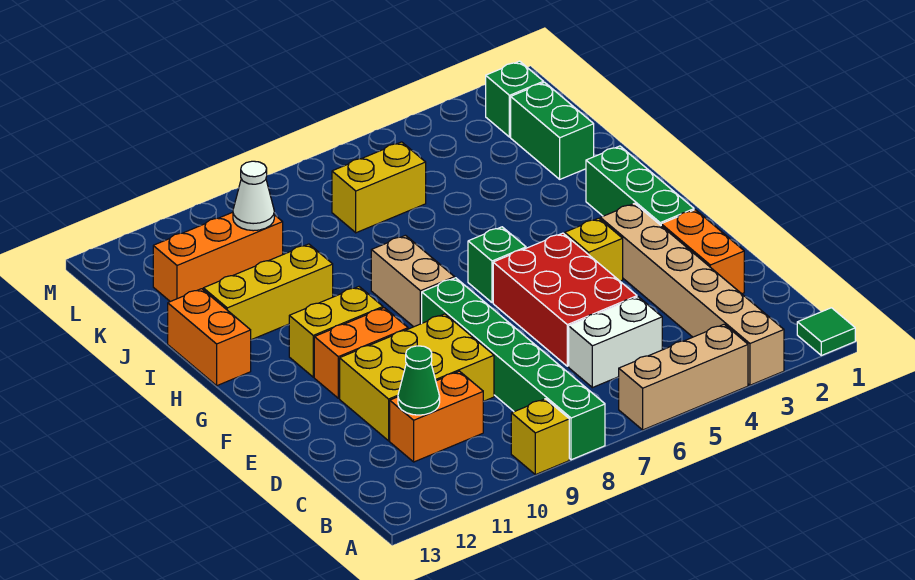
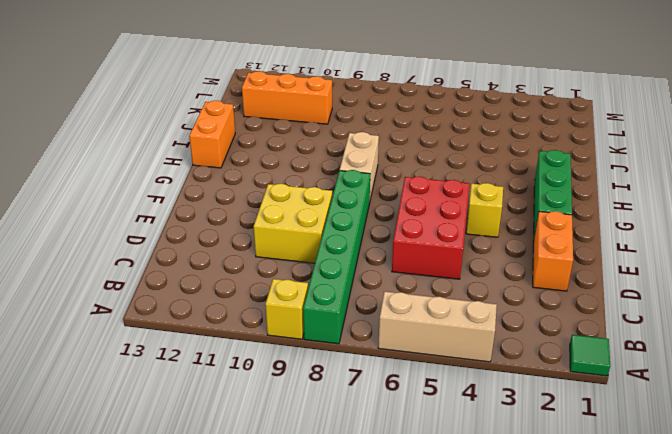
yellow brick D9:E10 level 1 -> yellow brick D9:E11 level 1
none -> tan brick A3:F3 level 1
none -> white brick C5:C6 level 1
none -> orange brick C10:C11 level 1

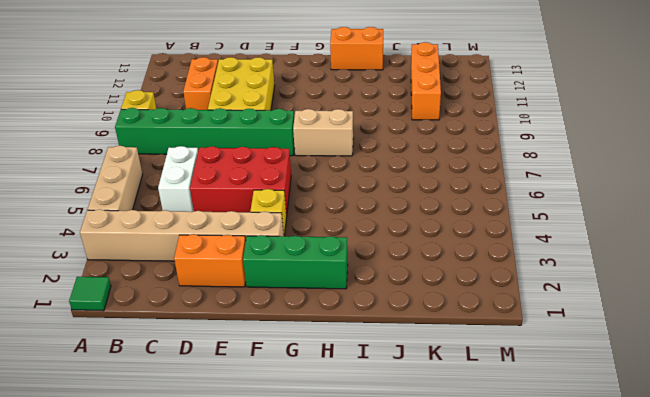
none -> orange brick F10:F11 level 1
none -> green brick G6 level 1
none -> yellow brick G10:G11 level 1

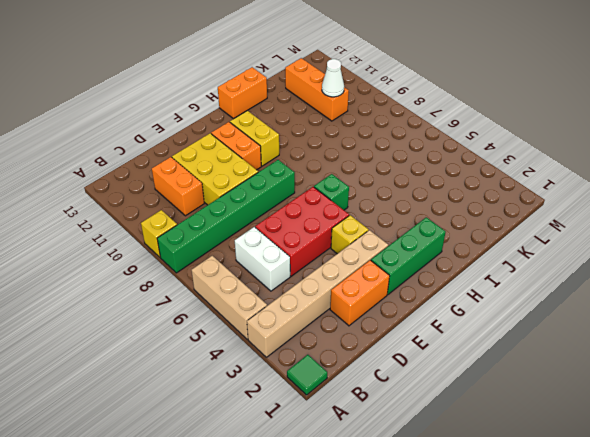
none -> tan brick G8:H8 level 1
none -> yellow brick I10:I12 level 1
none -> green brick J2:K2 level 1

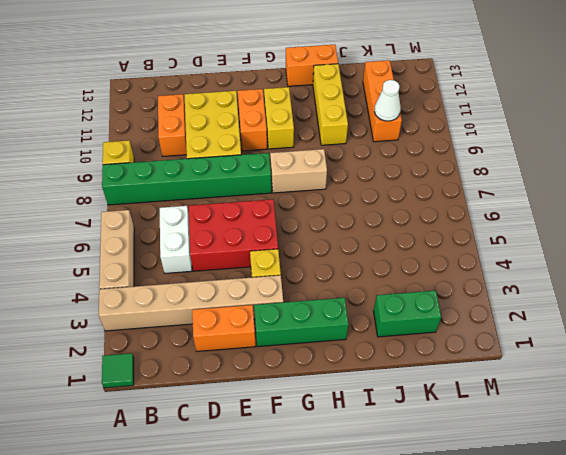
none -> green brick G6 level 1
none -> yellow brick K6:K7 level 1
none -> green brick L2 level 1

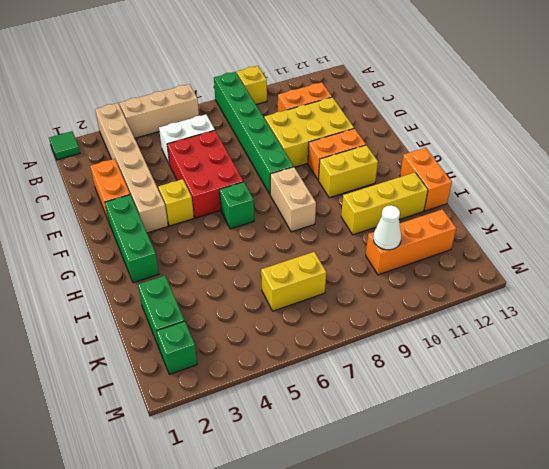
none -> green cone C11 level 2

